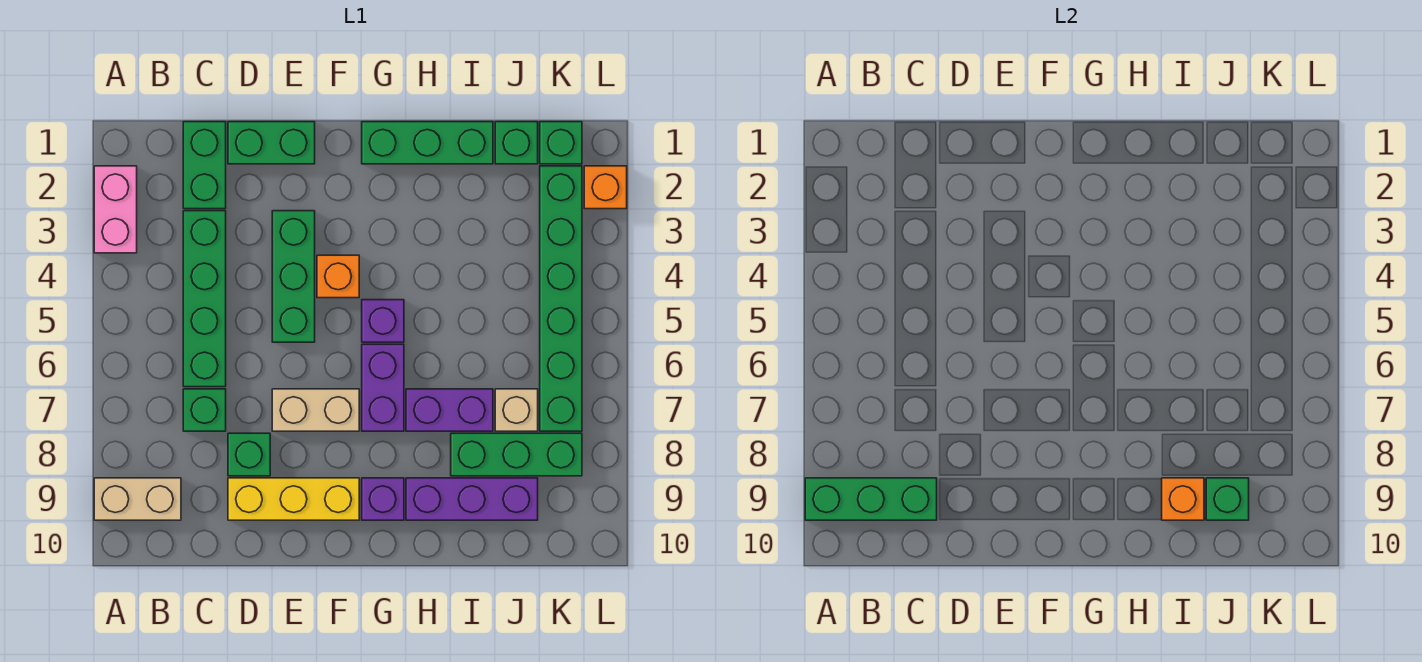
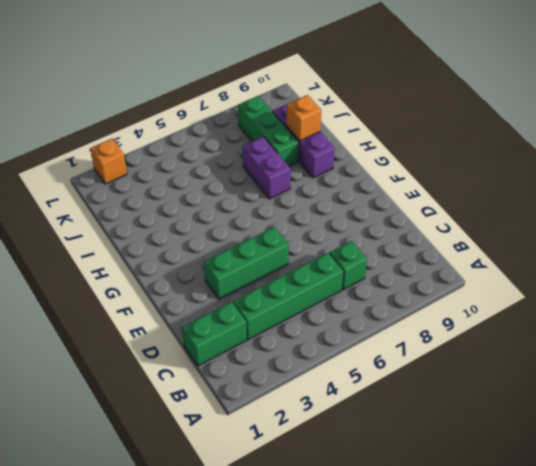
none -> pink brick A2:A3 level 1
none -> tan brick A9:B9 level 1
none -> green brick D1:E1 level 1

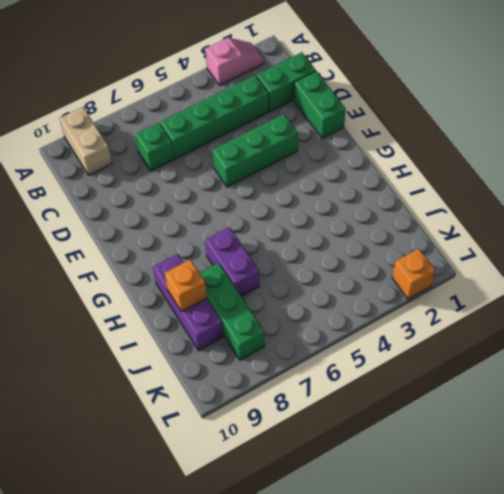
pink slope A2:A3 level 1 top 3 -> pink brick A2:A3 level 1
none -> green brick D8 level 1
none -> yellow brick D9:F9 level 1
none -> tan brick E7:F7 level 1

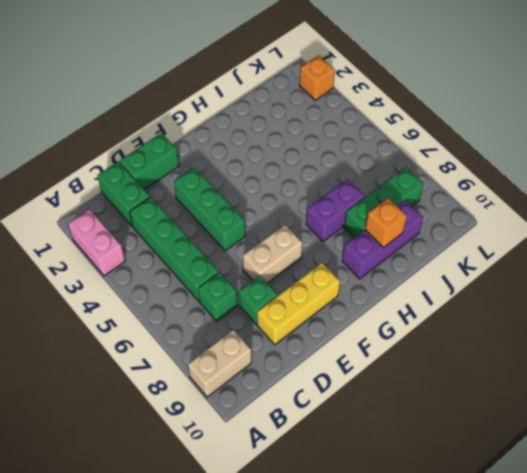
none -> orange brick F4 level 1
none -> green brick G1:I1 level 1
none -> purple brick G5 level 1

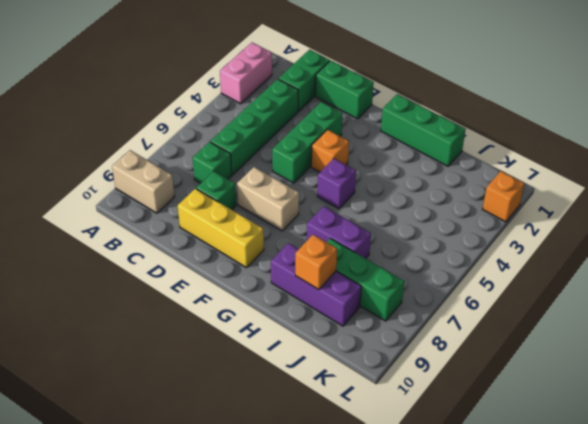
none -> purple brick G6:G7 level 1
none -> purple brick G9 level 1
none -> green brick J1 level 1

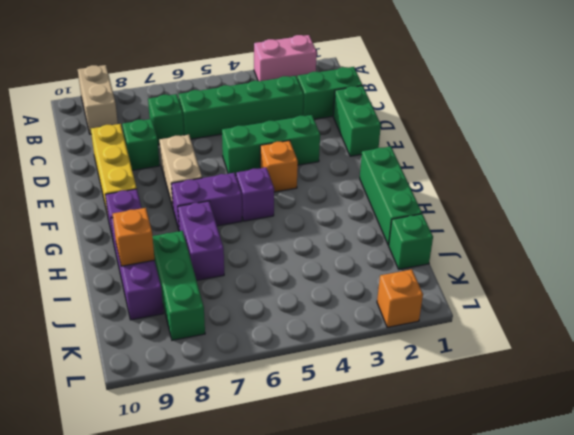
none -> tan brick J7 level 1
none -> green brick K1 level 1
none -> green brick K2:K7 level 1

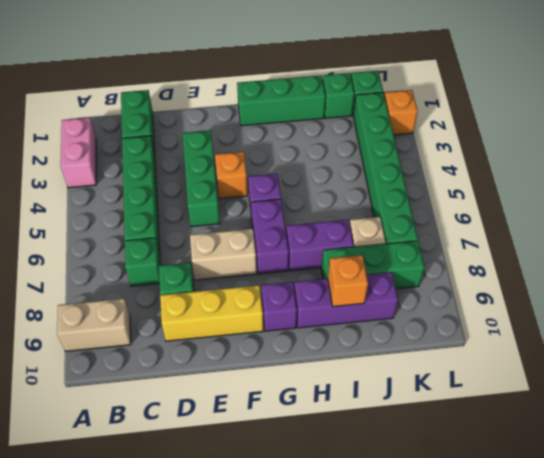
none -> green brick D1:E1 level 1
none -> green brick A9:C9 level 2
none -> green brick J9 level 2

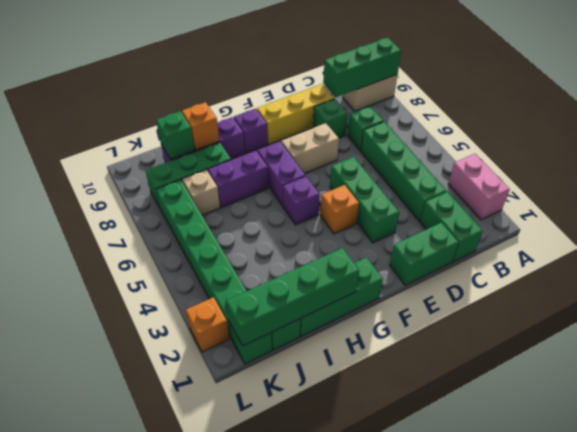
green brick H1:K1 level 2 -> none

